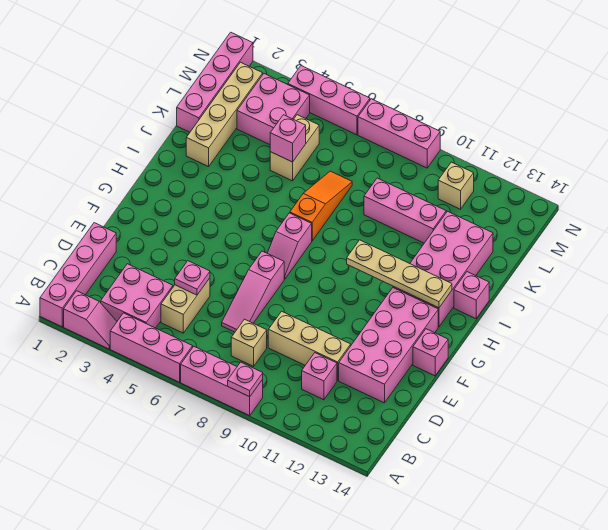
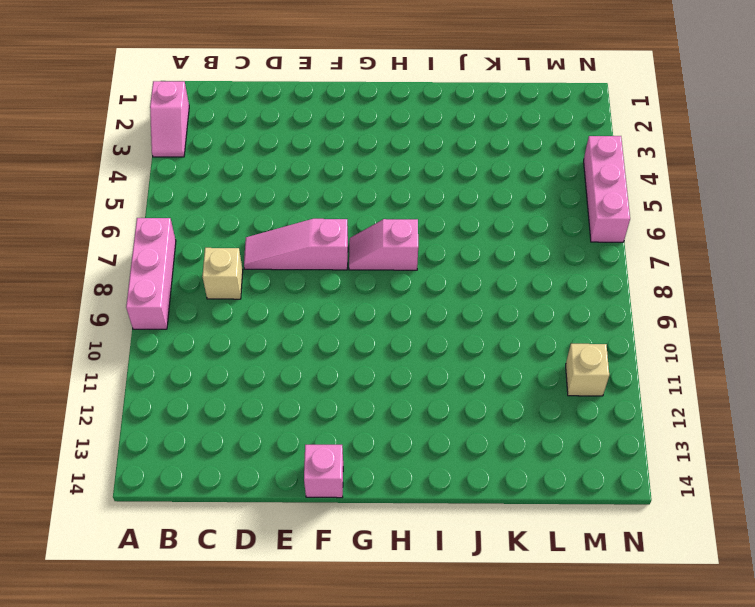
none -> pink brick A1:D1 level 1
none -> pink brick A4:A6 level 1
none -> pink brick B3:C4 level 1

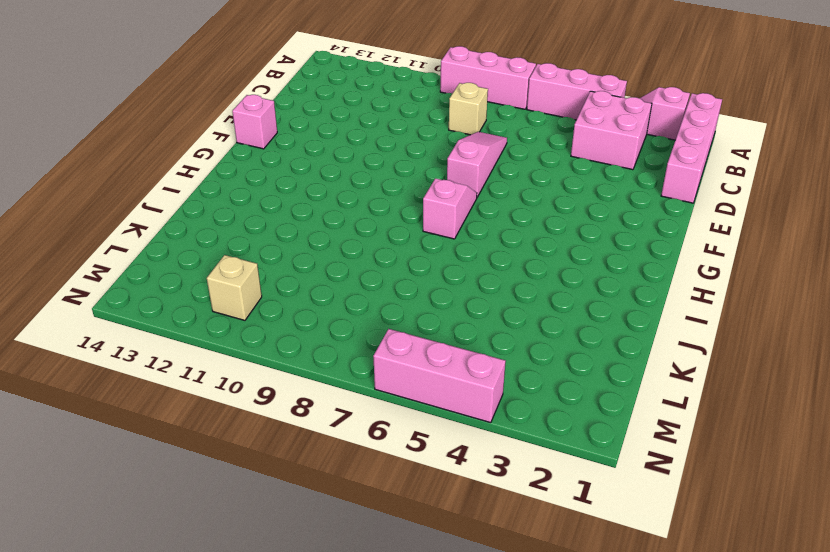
none -> tan brick C5:D5 level 1
none -> pink brick C11 level 1
none -> tan brick D9:D11 level 1

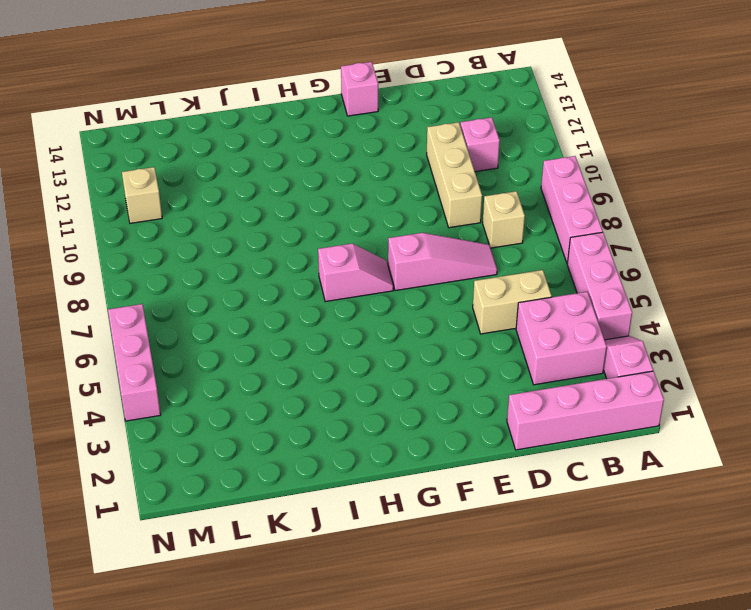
none -> pink brick D12:G13 level 1
none -> pink brick H12:K13 level 1
none -> orange slope I7:K7 level 1 top I

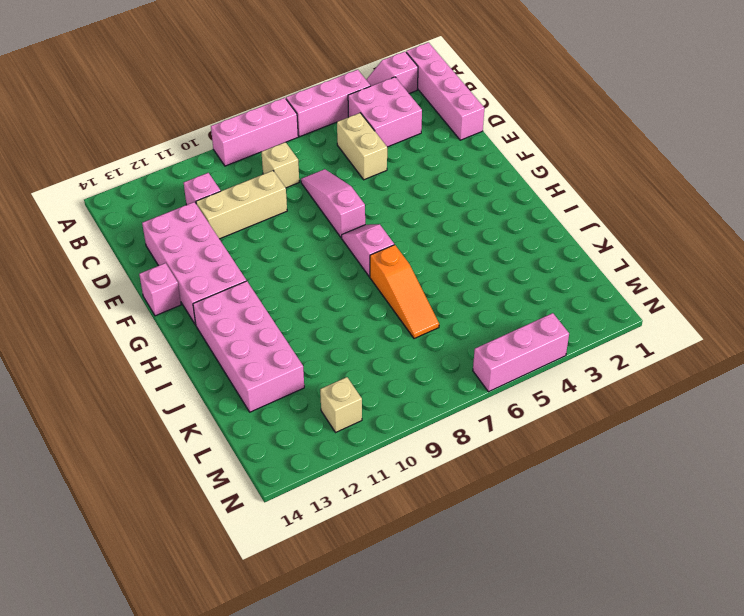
none -> pink brick I14 level 1
none -> tan brick J2:M2 level 1
none -> pink brick K1:N1 level 1

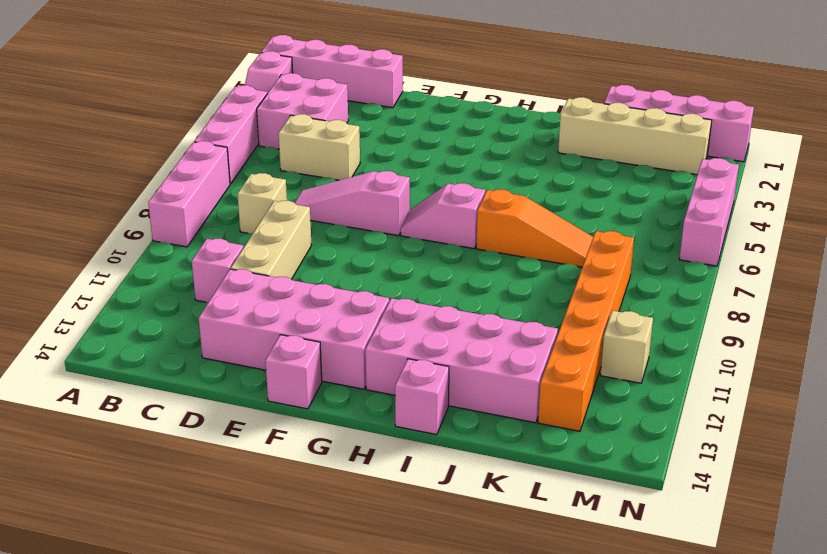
orange brick L8:L13 level 1 -> none
none -> tan brick K5:L5 level 1
none -> pink brick K9:K11 level 1
none -> pink brick L3:M4 level 1

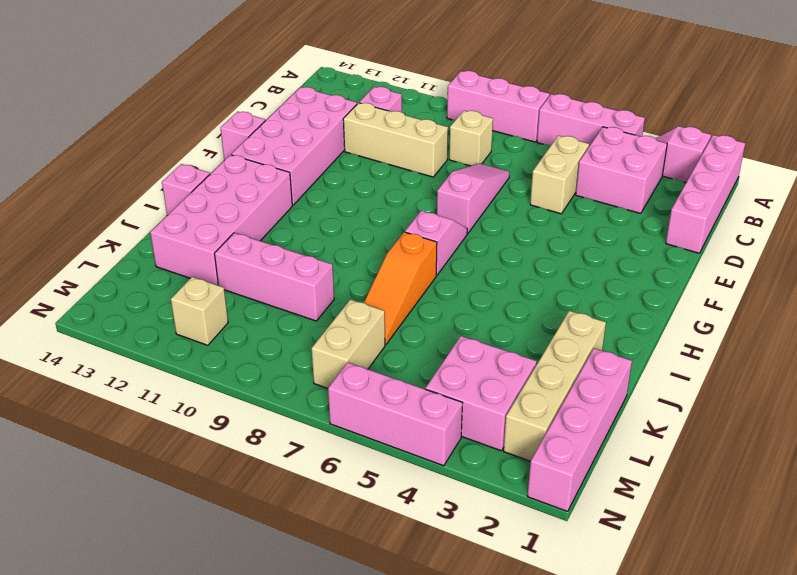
tan brick L7:M7 level 1 -> tan brick K5:L5 level 1
none -> pink brick N7:N9 level 1
none -> pink plate A9 level 2
none -> pink plate D5 level 2

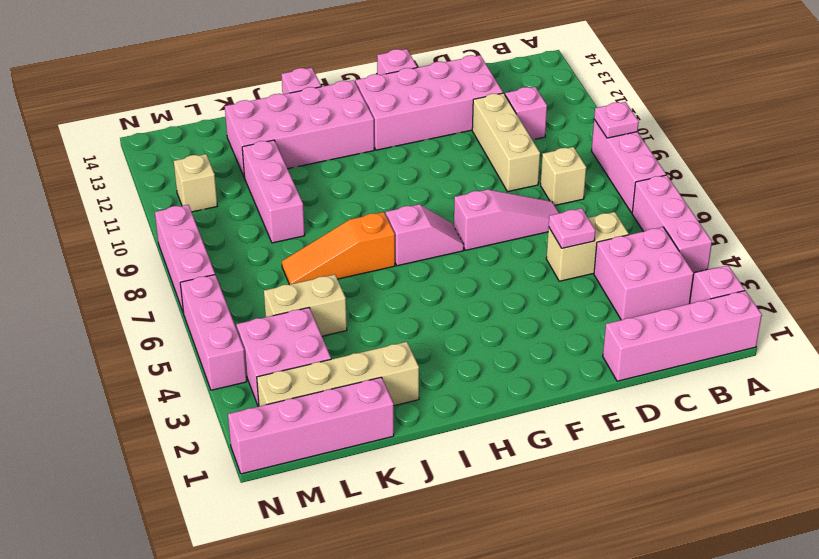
none -> tan plate H10:H13 level 2
none -> pink brick K5 level 2

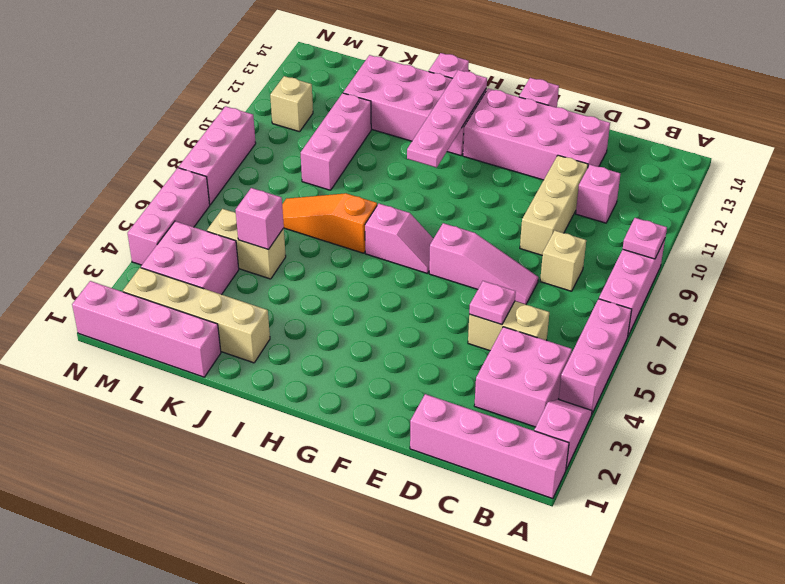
pink plate H10:H13 level 2 -> tan plate H10:H13 level 2

